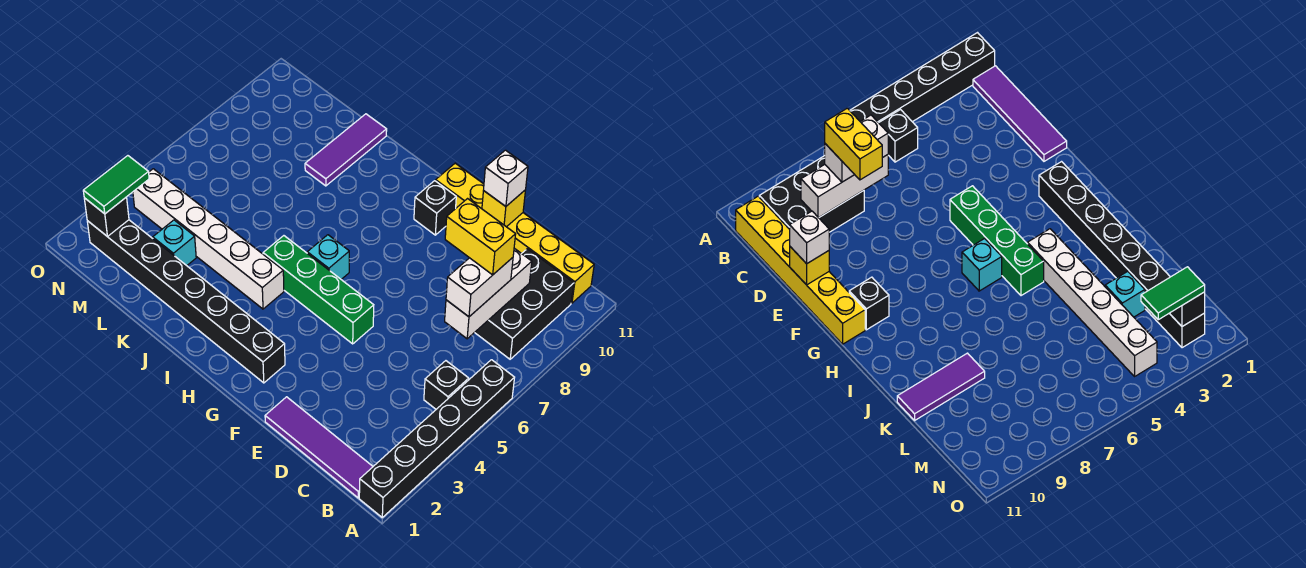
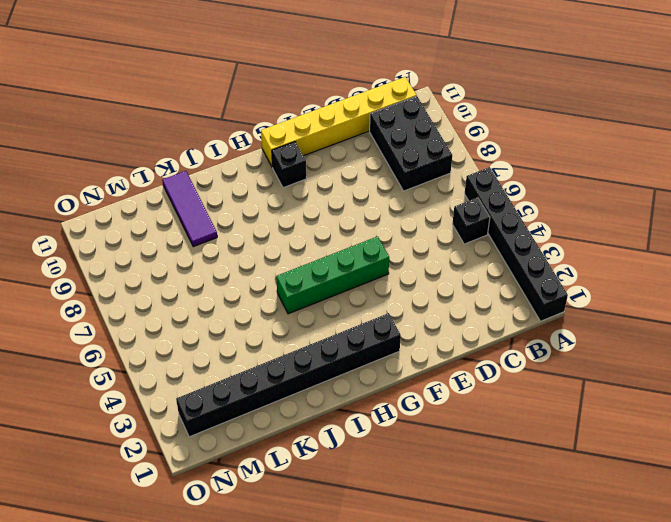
none -> purple tile B1:E1 level 1
none -> cyan brick H6 level 1
none -> white brick I4:N4 level 1

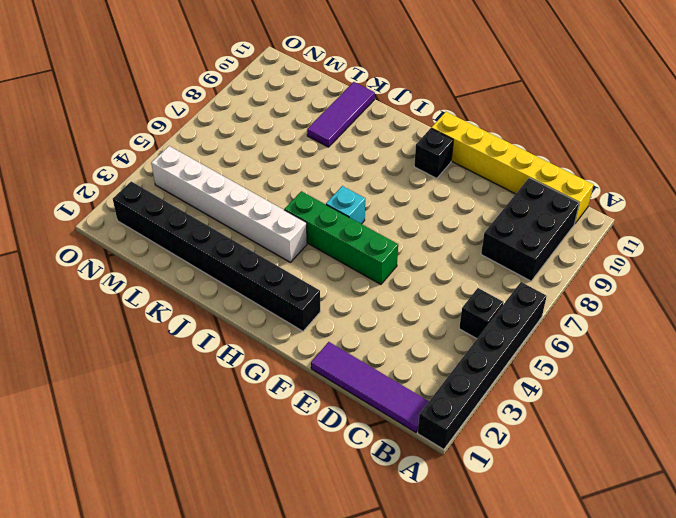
none -> cyan brick L3 level 1
none -> white brick C7:C9 level 2
none -> yellow brick E11 level 2

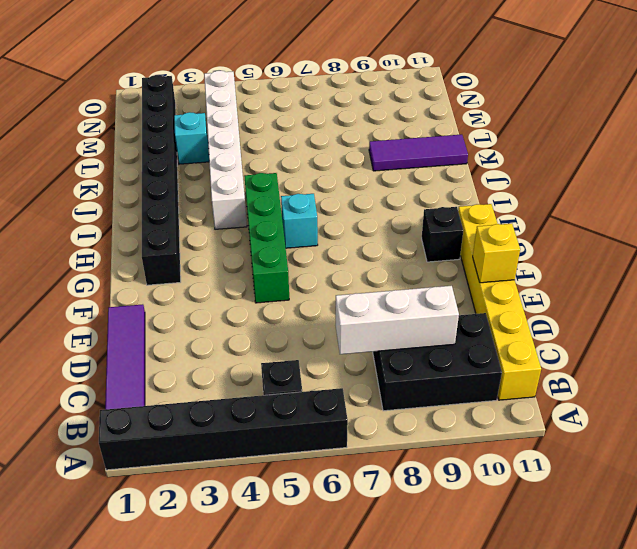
none -> black brick N2 level 2
none -> white brick C7:C8 level 3
none -> white brick E11 level 3

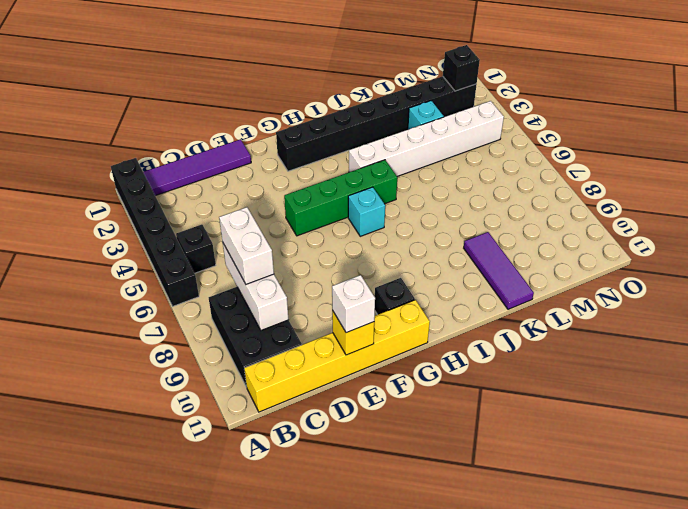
none -> green tile N2:N3 level 3
none -> yellow brick C8:D8 level 4

